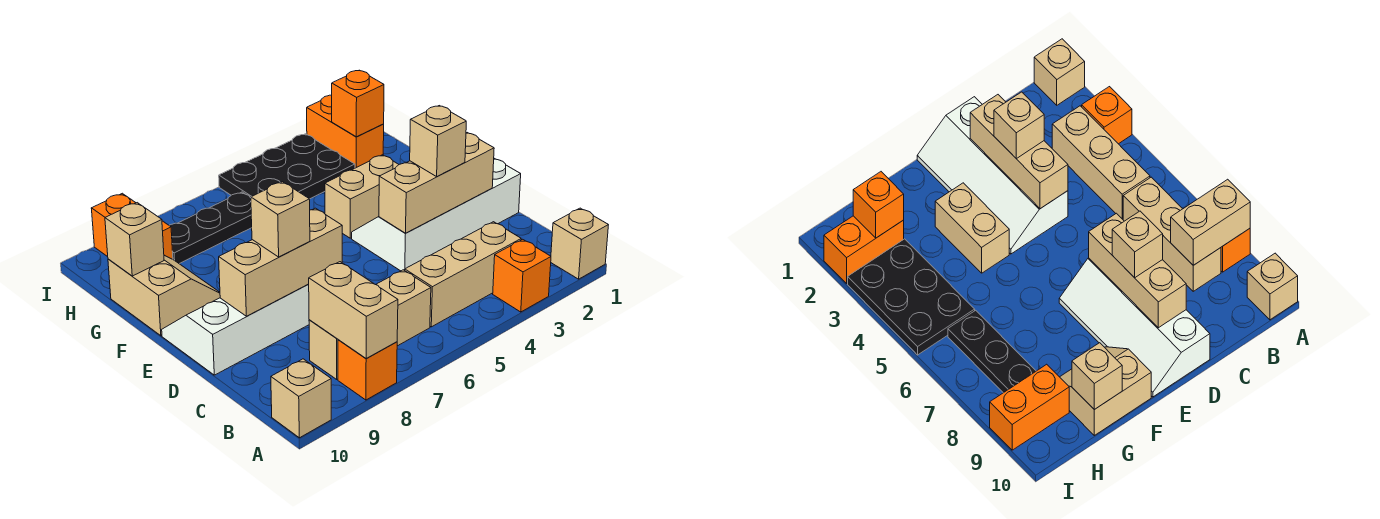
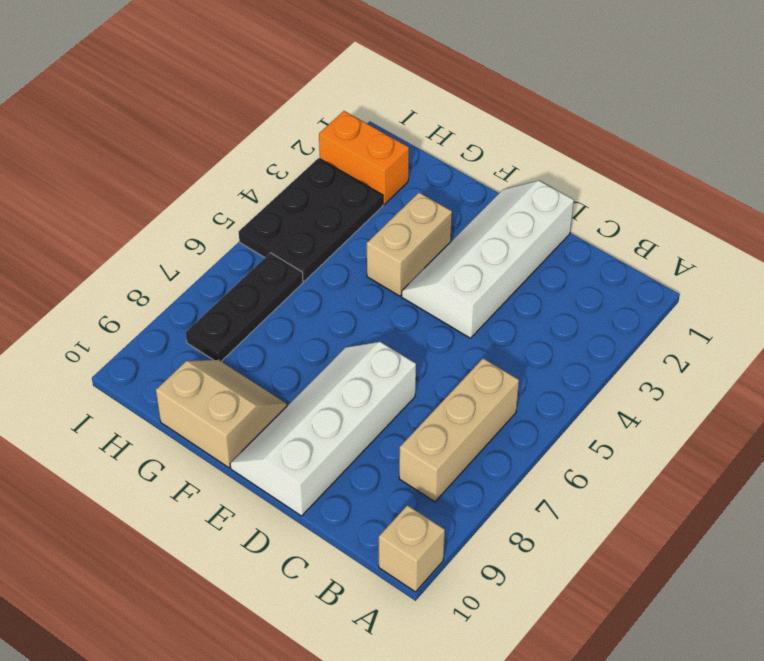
none -> tan brick A1 level 1
none -> orange brick A3 level 1
none -> orange brick A8 level 1

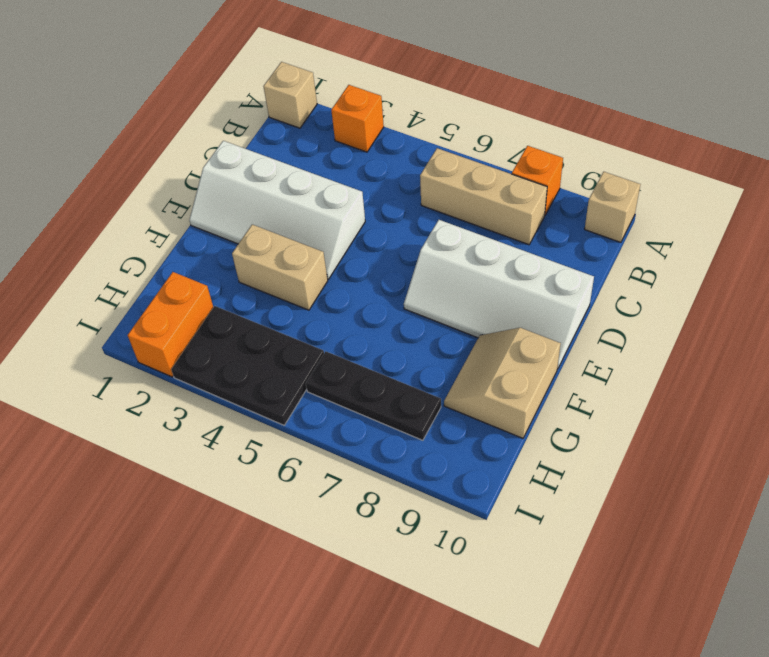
none -> tan brick B3:B5 level 1
none -> orange brick H9:I9 level 1
none -> tan brick A8:B8 level 2

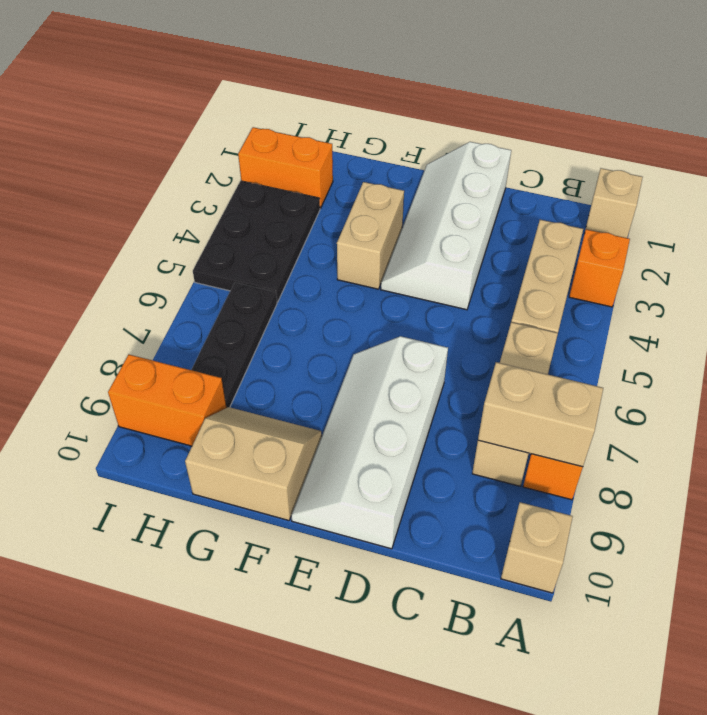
none -> tan brick D2:D4 level 2
none -> tan brick D7:D9 level 2
none -> tan brick G10 level 2

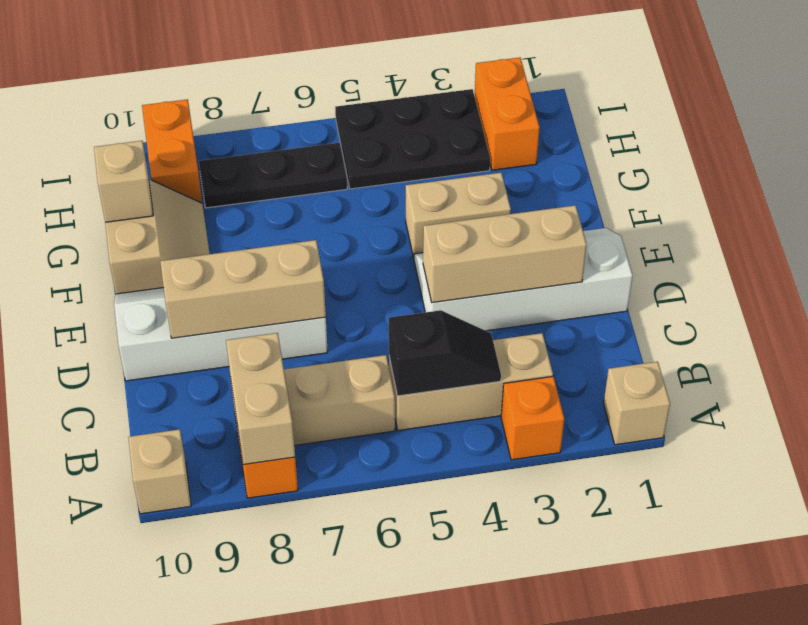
black slope B4:B5 level 2 top 5 -> none
none -> orange brick H2 level 2
none -> tan brick D3 level 3
none -> tan brick D8 level 3

